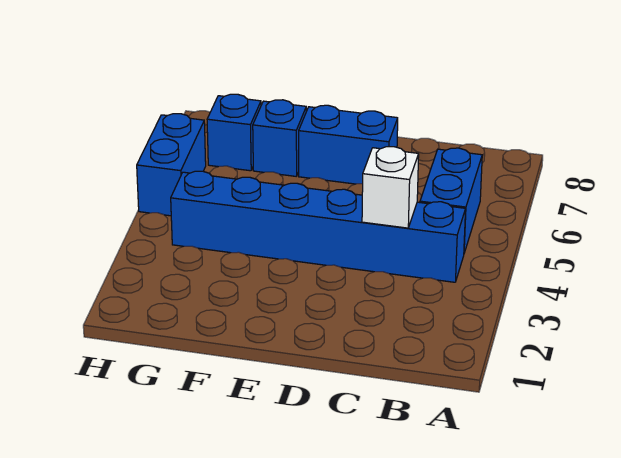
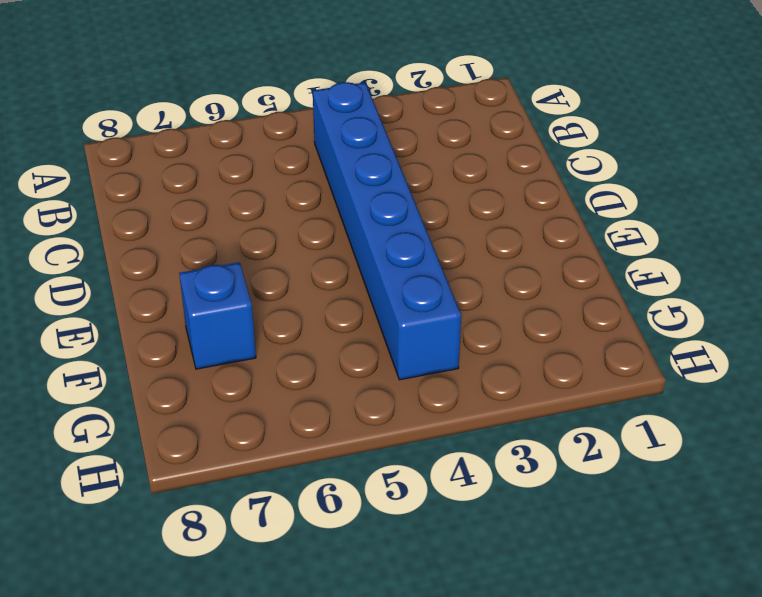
none -> blue brick B5:B6 level 1
none -> blue brick D7:E7 level 1

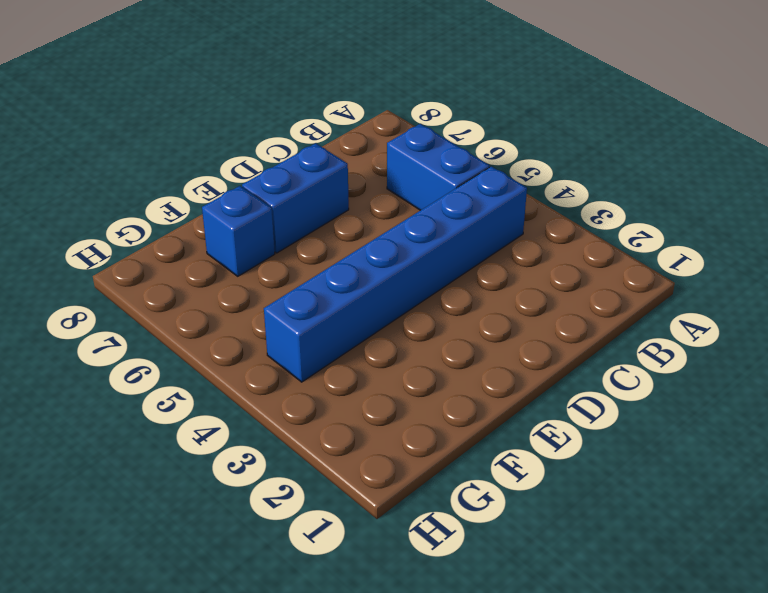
none -> blue brick G7 level 1
none -> blue brick H5:H6 level 1

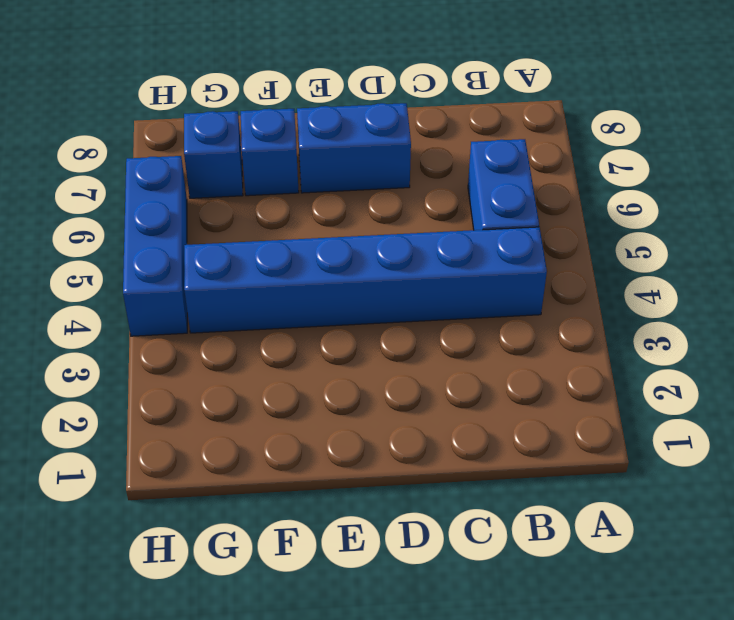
blue brick H4:H6 level 1 -> blue brick H5:H6 level 1
none -> white brick C4 level 2

